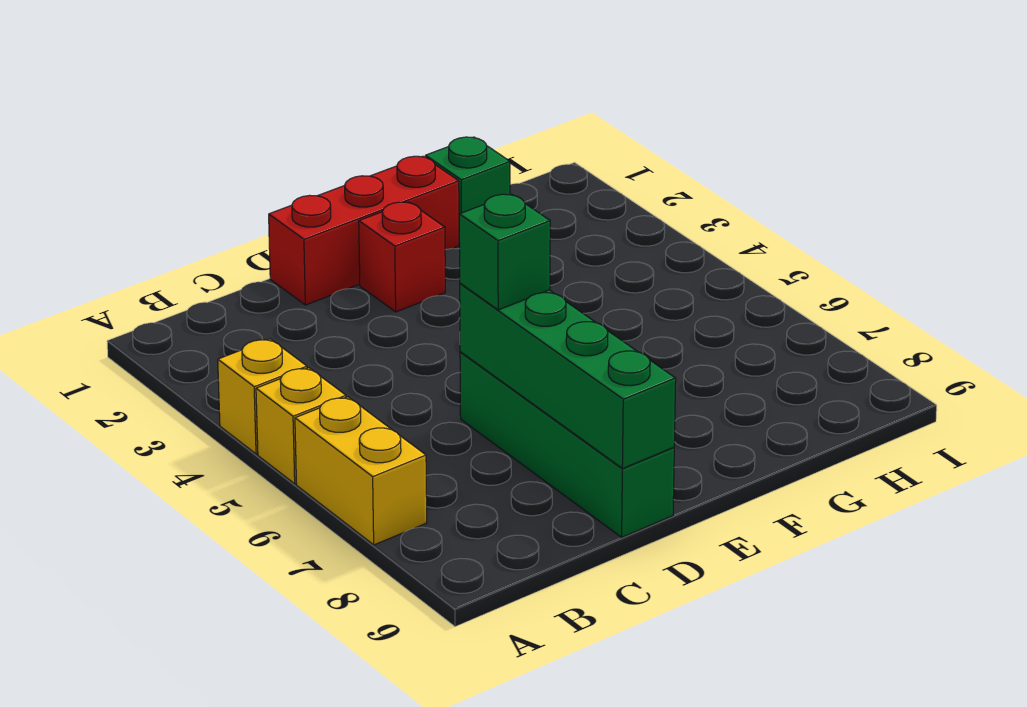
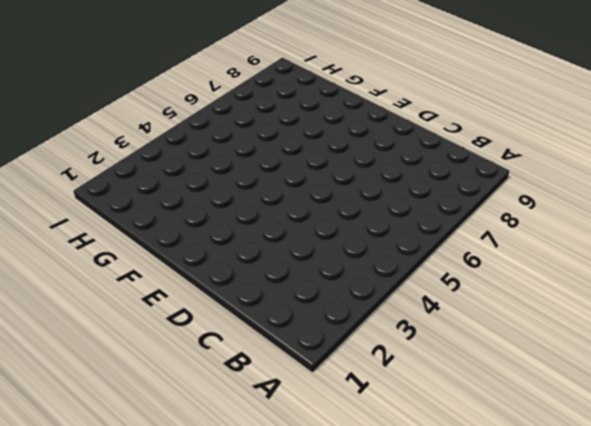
none -> yellow brick A4 level 1
none -> yellow brick A5 level 1

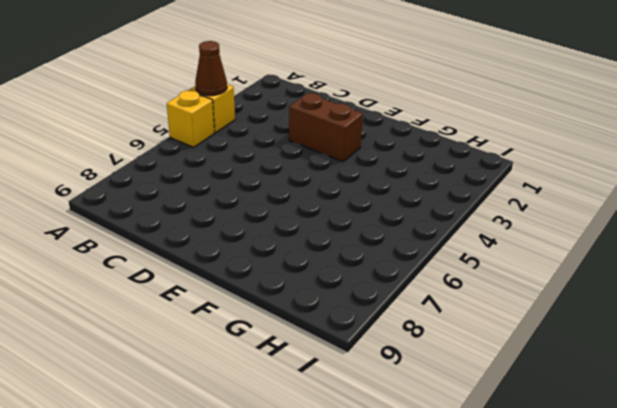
brown cone A4 level 2 -> none
brown brick D3:E3 level 1 -> none
none -> yellow brick A6:A7 level 1
none -> red brick D1:F1 level 1

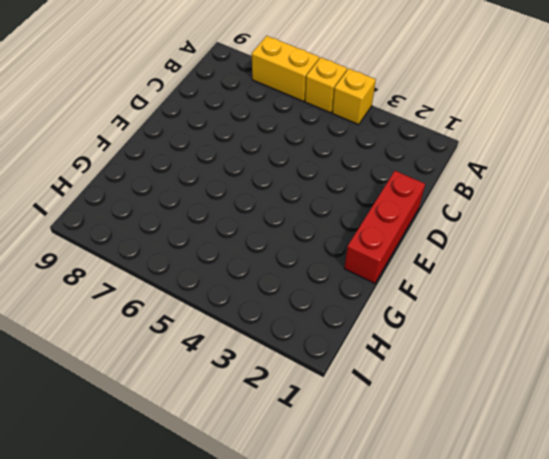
none -> green brick D6:D9 level 1
none -> red brick E2 level 1

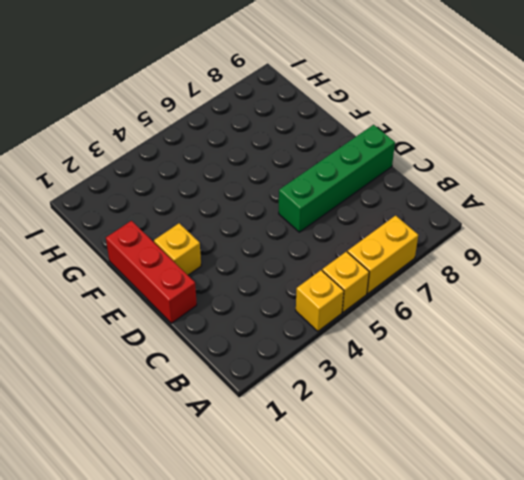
yellow brick E2 level 1 -> red brick E2 level 1
none -> green brick G1 level 1
none -> green brick D6:D9 level 2

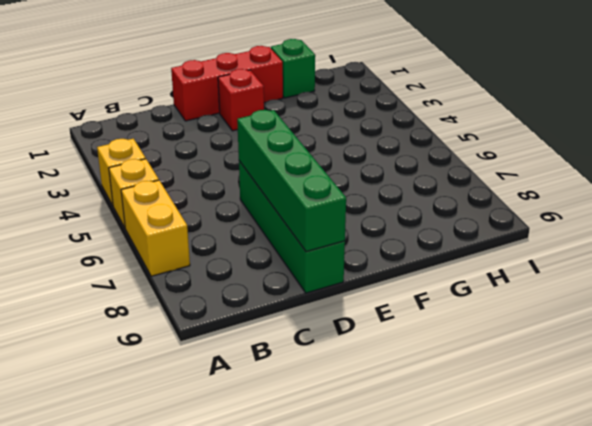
none -> green brick D6 level 3

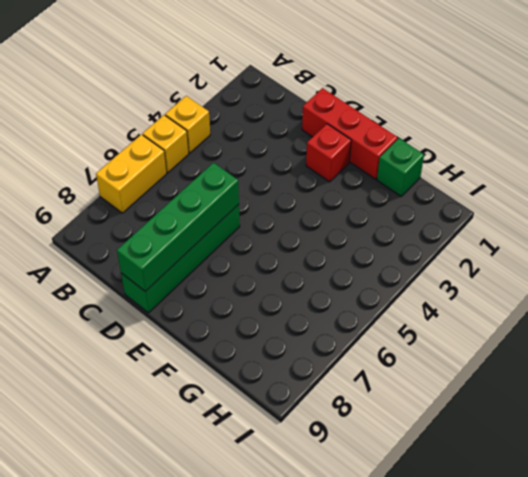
none -> green brick D6 level 3

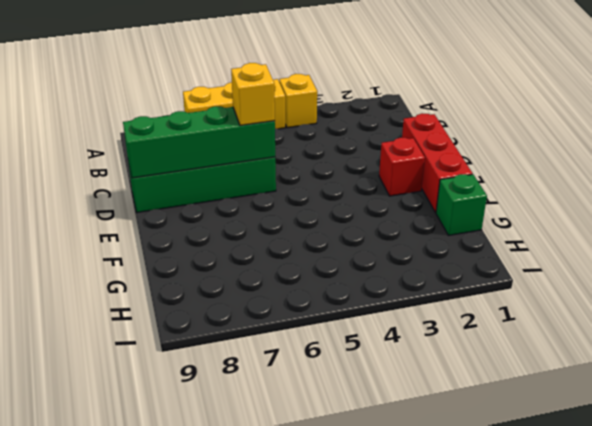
yellow brick D6 level 3 -> green brick D6 level 3

